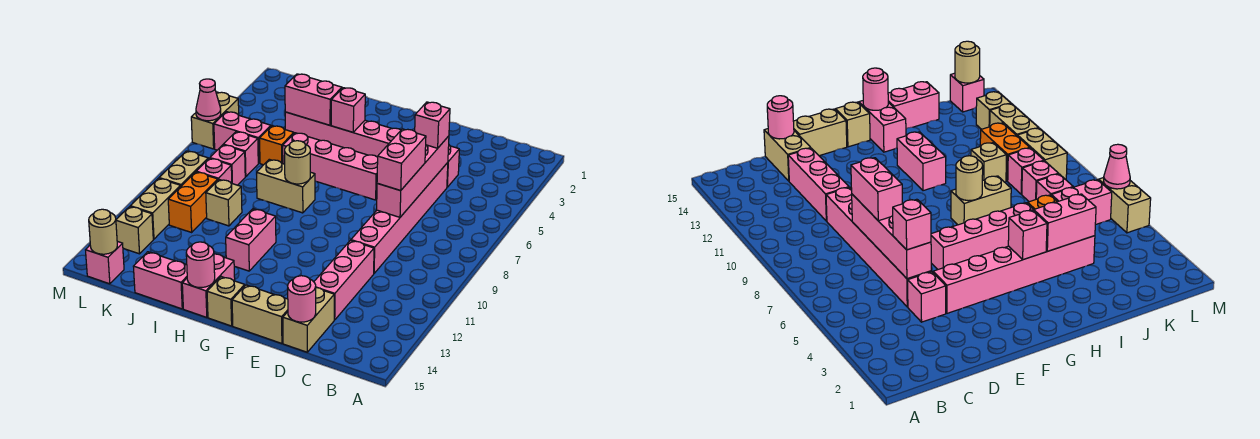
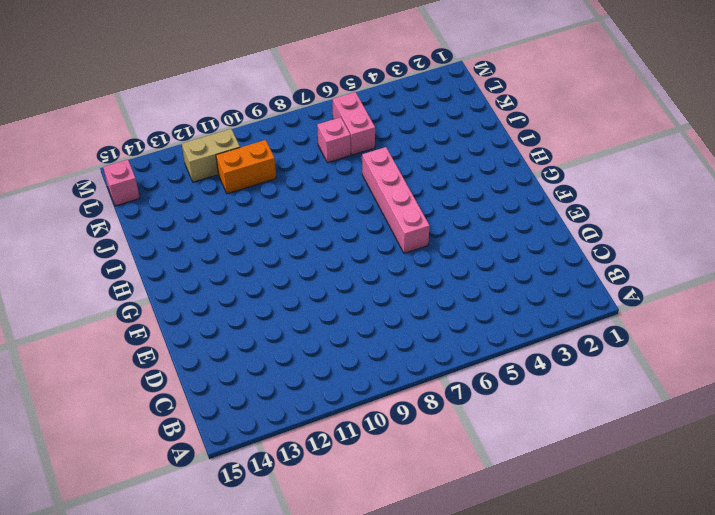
none -> pink brick D4 level 1
none -> pink brick D5:D10 level 1
none -> pink brick D11:D13 level 1
none -> tan brick D14:D15 level 1

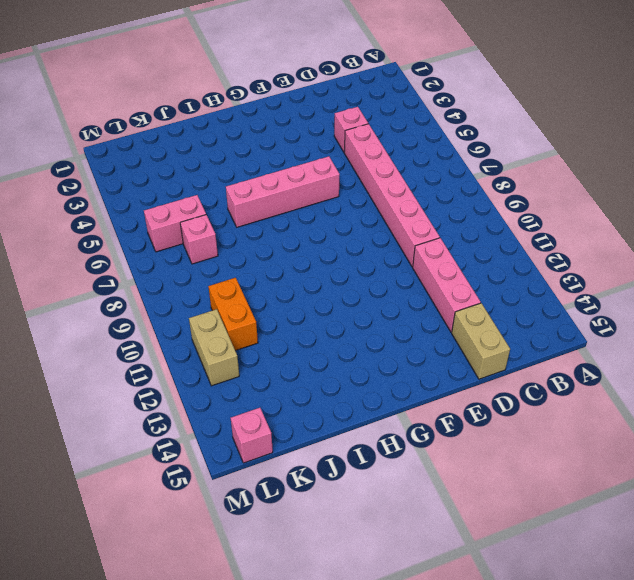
none -> pink brick E4:J4 level 1
none -> tan brick E15:F15 level 1
none -> tan brick G15 level 1
none -> tan brick H8:I8 level 1

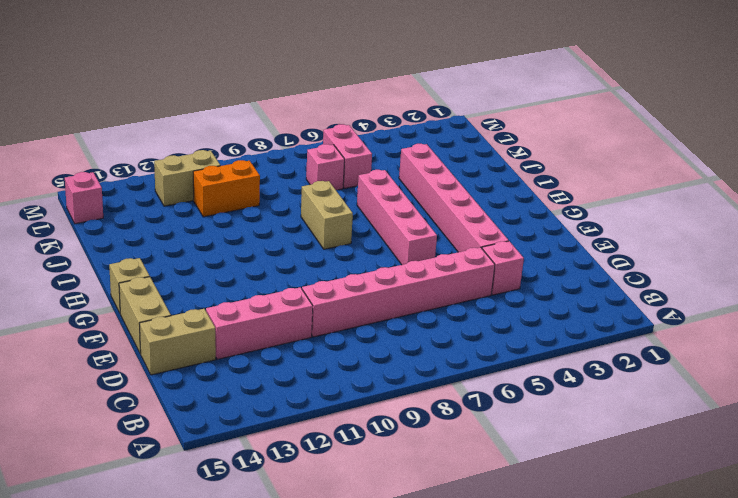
none -> pink brick H11:H12 level 1
none -> pink brick H14:H15 level 1
none -> pink brick I15:J15 level 1
none -> orange brick J6 level 1

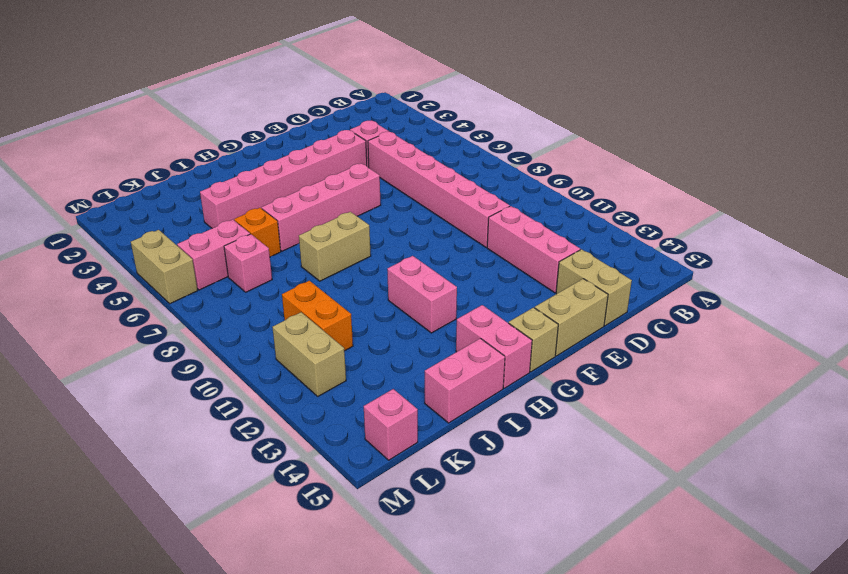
none -> tan brick J10 level 1
none -> pink brick K8 level 1
none -> pink brick K9 level 1
none -> tan brick L9:L10 level 1

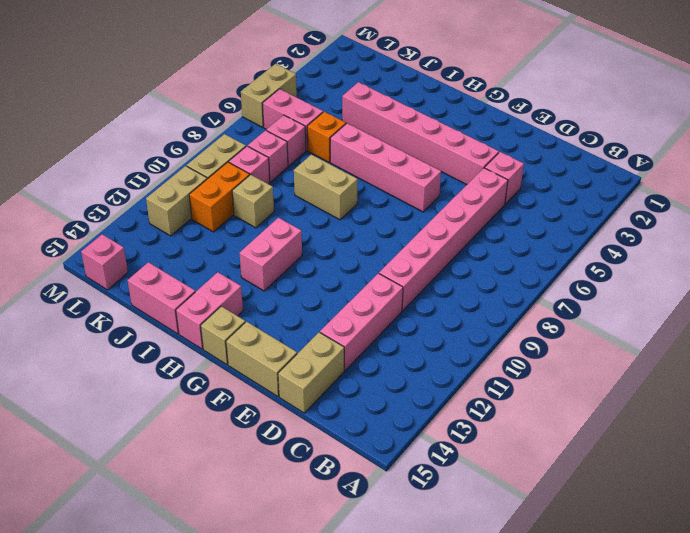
none -> tan brick L13 level 1
none -> pink brick D5:D8 level 2
none -> pink round brick D15 level 2
none -> pink brick H4 level 2

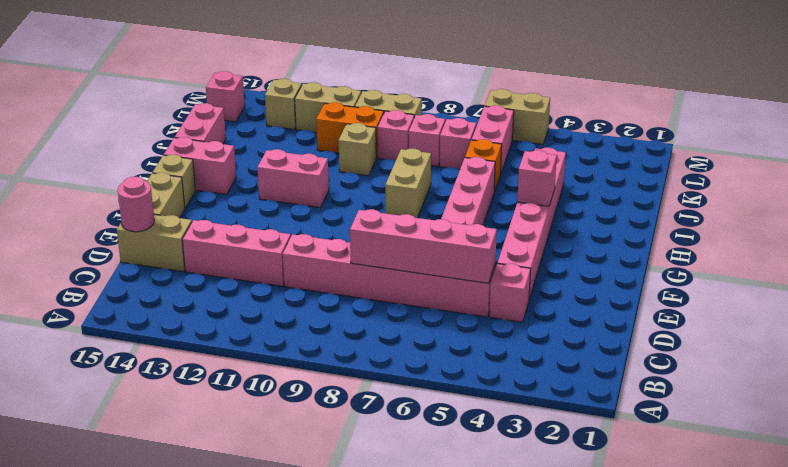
none -> tan round brick H8 level 2
none -> pink round brick H15 level 2
none -> pink brick I4:J4 level 2
none -> tan round brick L15 level 2

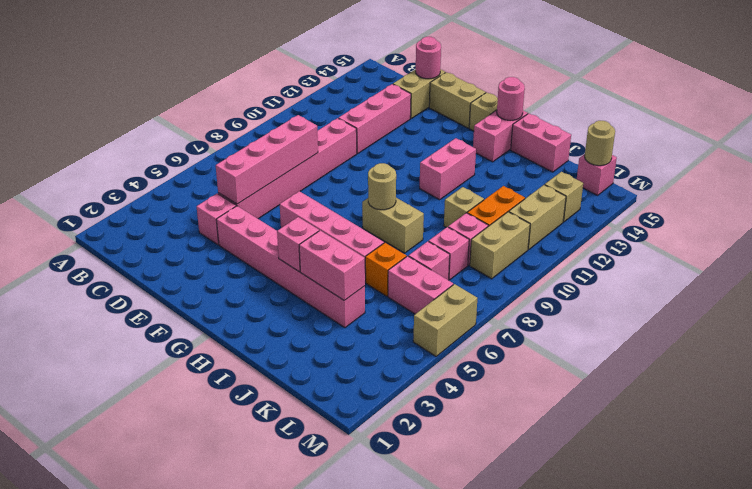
none -> pink cone M6 level 2
none -> pink brick D5 level 3
none -> pink brick D7:D8 level 3

